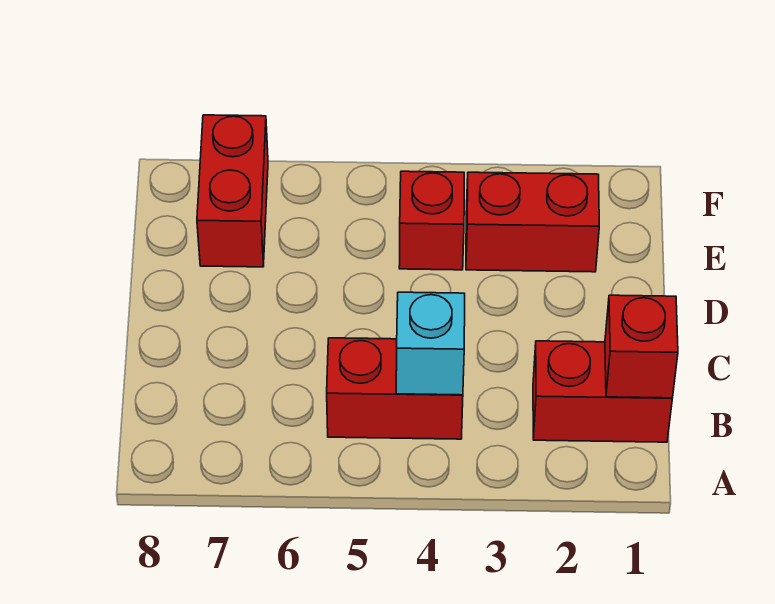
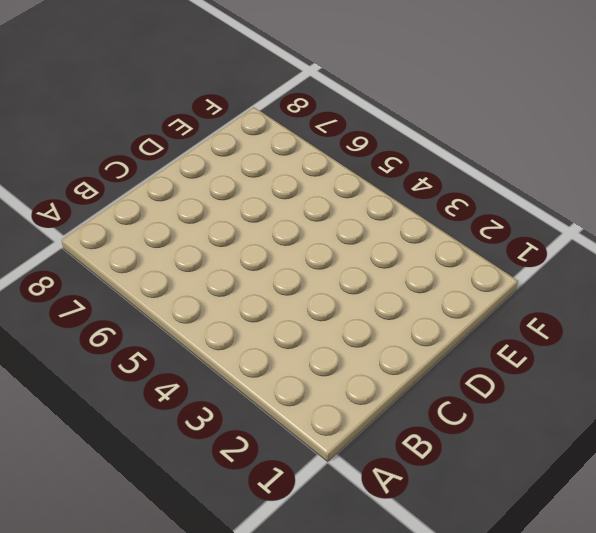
none -> red brick B1:B2 level 1
none -> red brick B4:B5 level 1

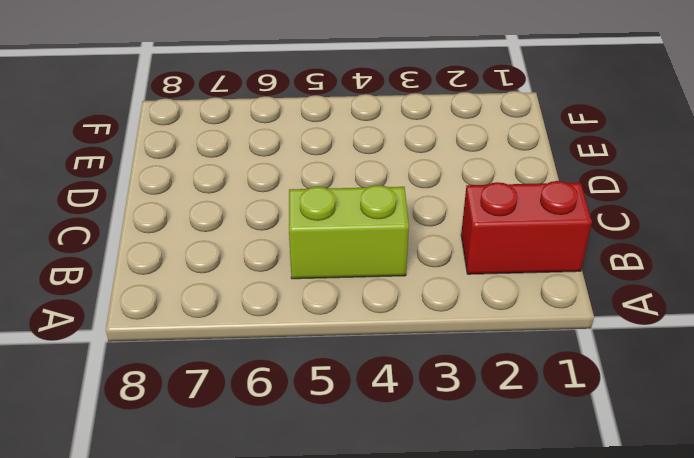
lime brick B4:B5 level 1 -> red brick B4:B5 level 1
none -> red brick E2:E3 level 1
none -> red brick E4 level 1

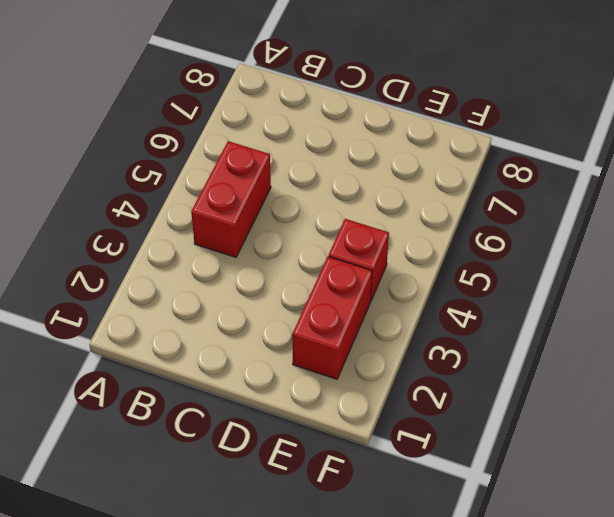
none -> red brick B1:B2 level 1
none -> red brick E7:F7 level 1

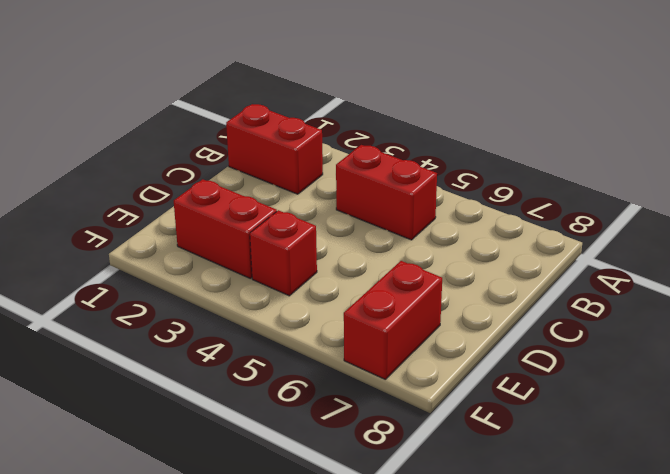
none -> red brick B1 level 2
none -> cyan brick B4 level 2

